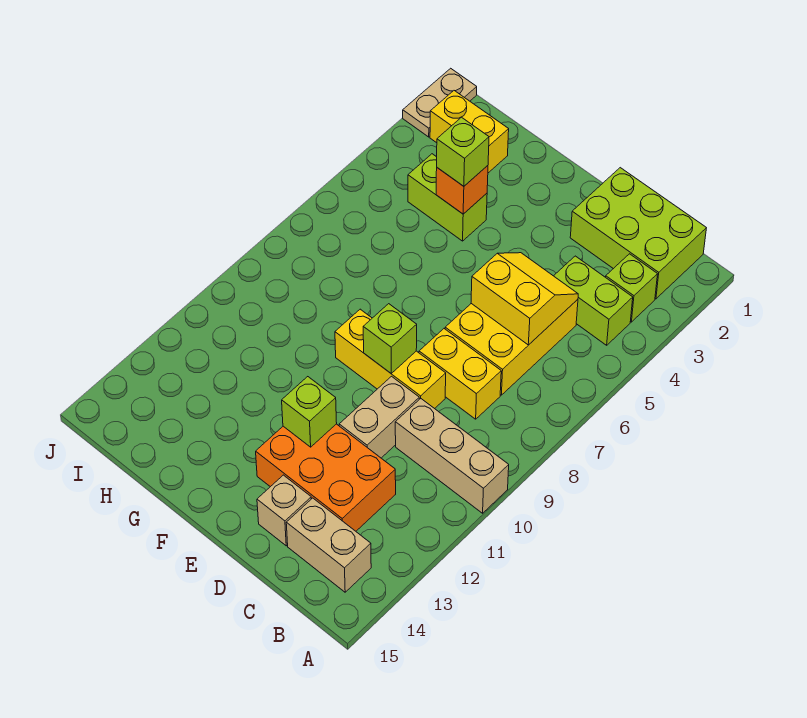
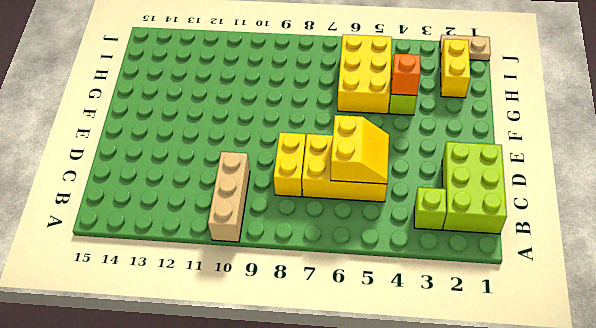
yellow brick G5:I6 level 1 -> none
none -> lime brick B4:C4 level 1
none -> tan brick B14:C14 level 1
none -> orange brick C12:E13 level 1

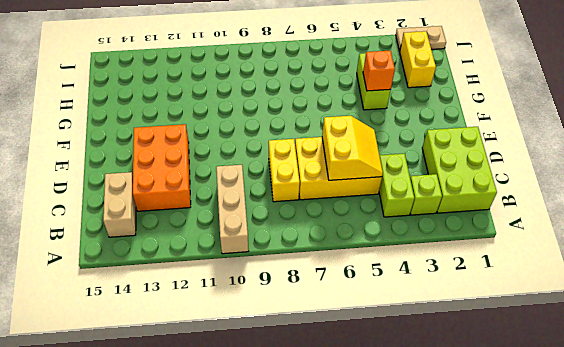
none -> yellow brick D9:F9 level 1
none -> tan brick D10:D11 level 1
none -> tan brick D14 level 1

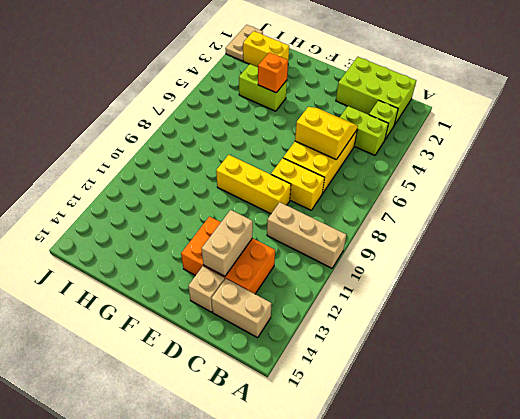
tan brick D12:D13 level 2 -> tan brick D10:D11 level 1
none -> lime brick E9 level 2
none -> lime brick E12 level 2
none -> lime brick G4 level 3

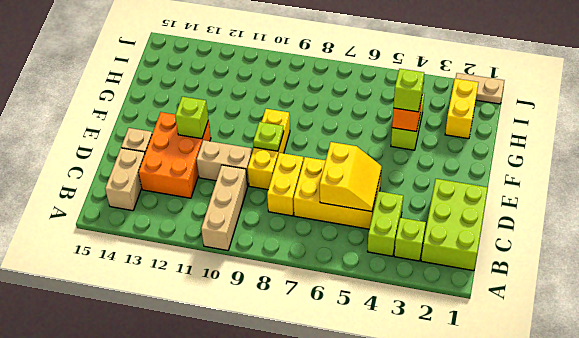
lime plate E9 level 2 -> lime brick E9 level 2

